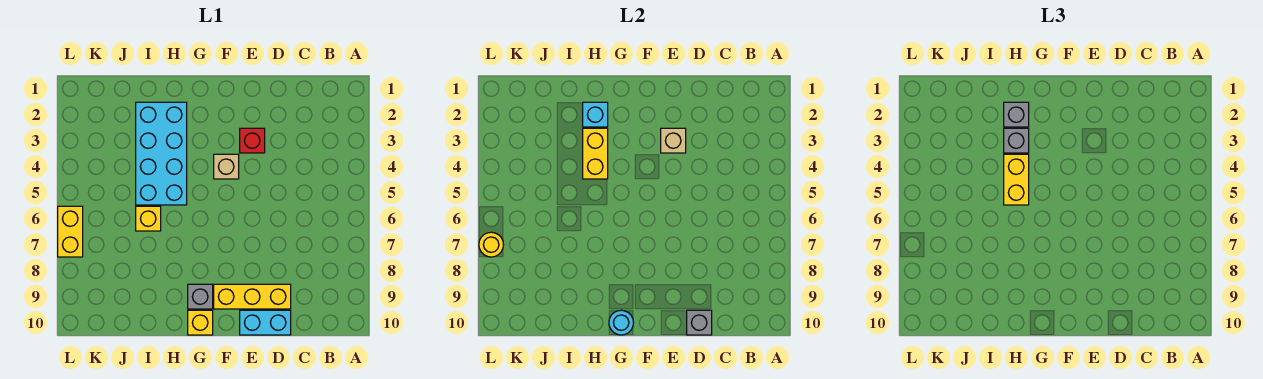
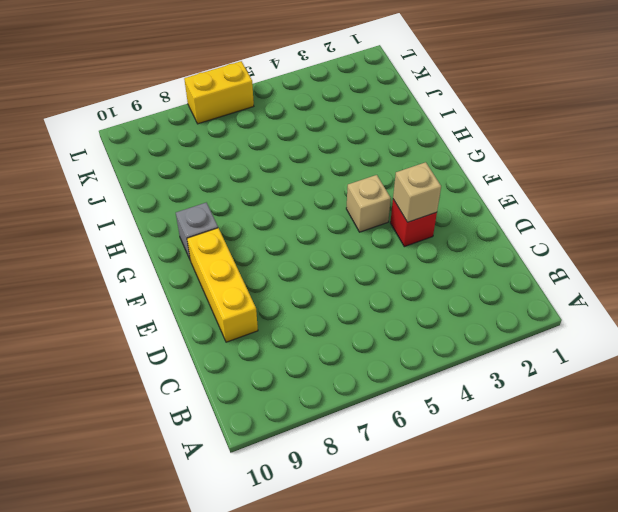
none -> cyan brick D10:E10 level 1
none -> yellow brick G10 level 1
none -> cyan brick H2:I5 level 1

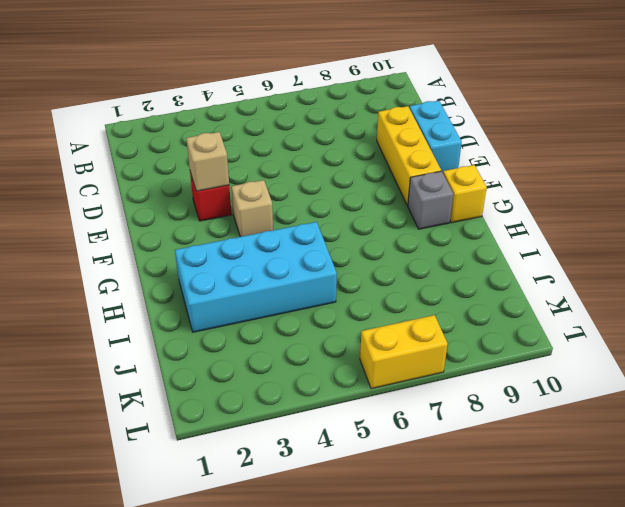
none -> yellow brick I6 level 1
none -> grey brick D10 level 2
none -> cyan round brick G10 level 2

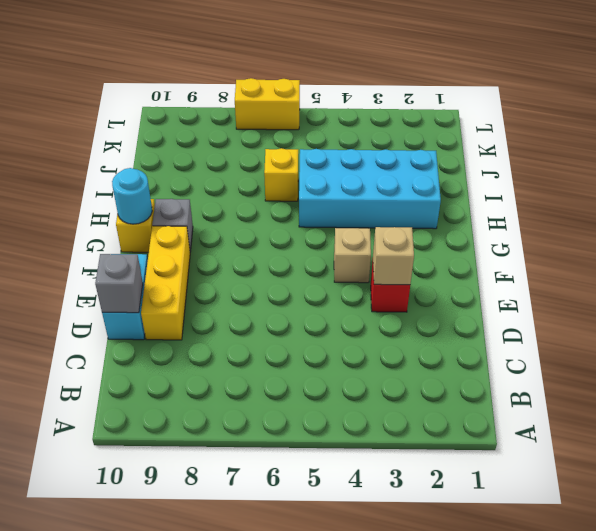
none -> cyan brick H2 level 2
none -> yellow brick H3:H4 level 2
none -> yellow round brick L7 level 2

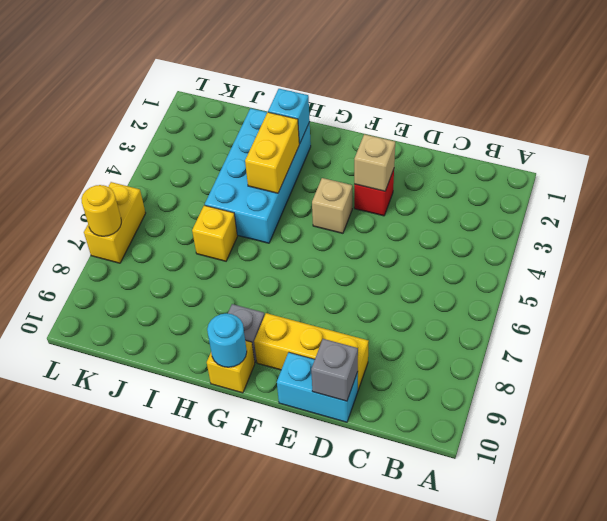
none -> grey brick H2 level 3
none -> grey brick H3 level 3
none -> yellow brick H4:H5 level 3

